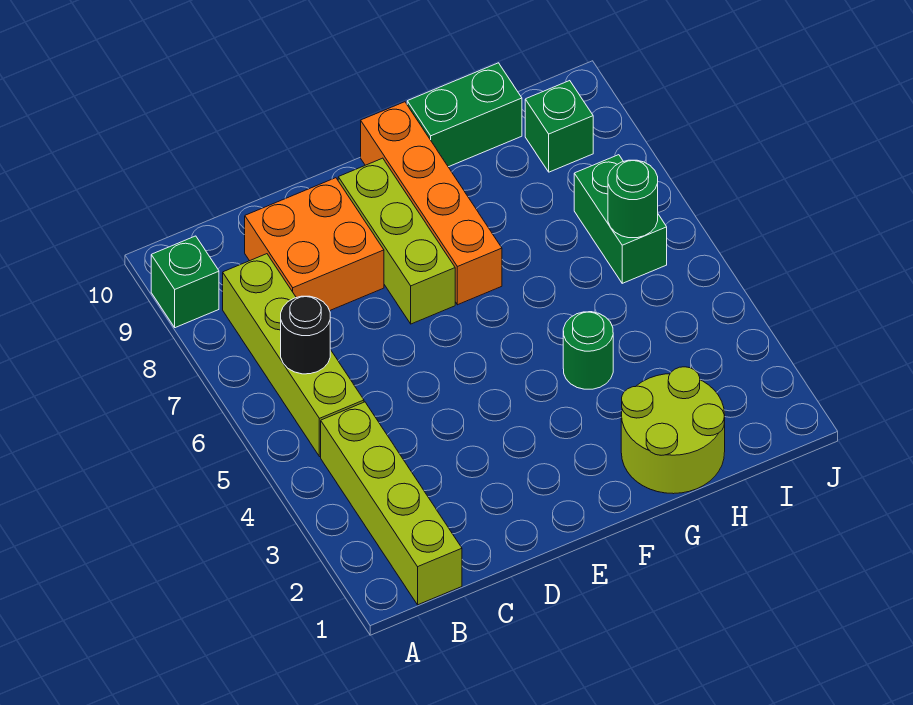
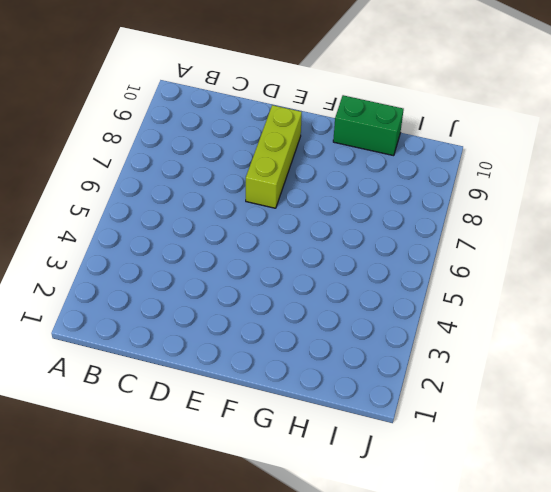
none -> green brick A9 level 1
none -> lime brick B1:B4 level 1
none -> lime brick B5:B8 level 1

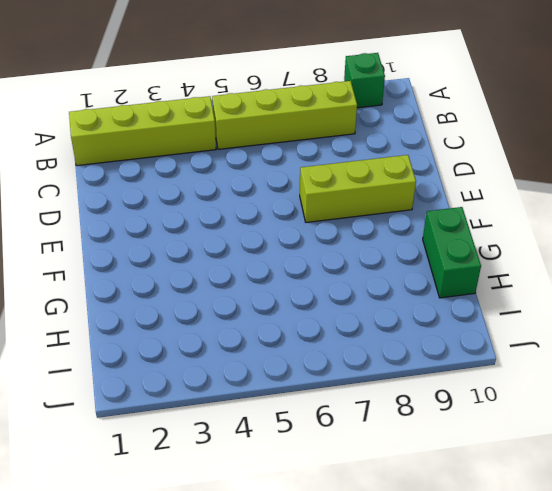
none -> orange brick C8:D9 level 1
none -> orange brick F7:F10 level 1
none -> lime round brick G1:H2 level 1

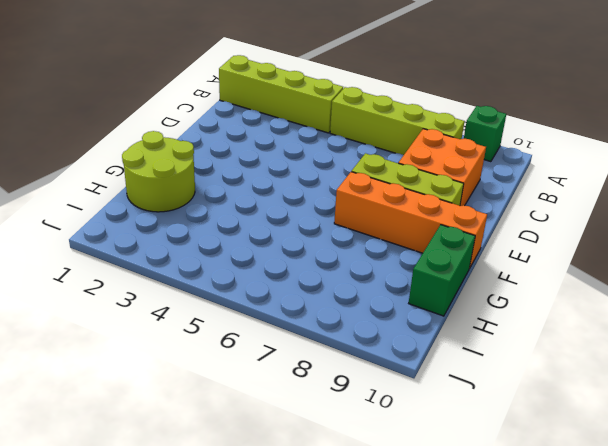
none -> green round brick G4 level 1
none -> green brick I6:I7 level 1
none -> green brick I9 level 1

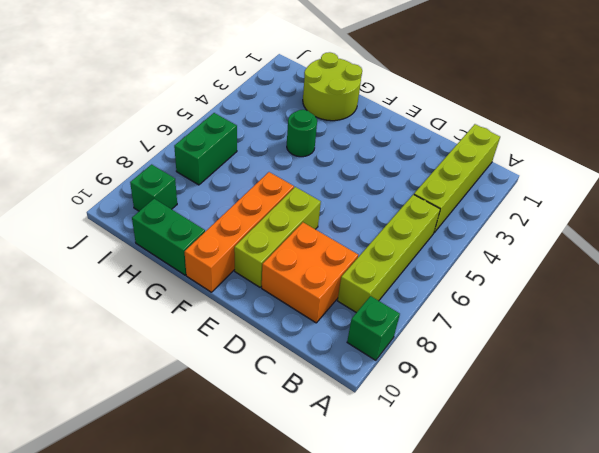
none -> black round brick B6 level 2
none -> green round brick I6 level 2

